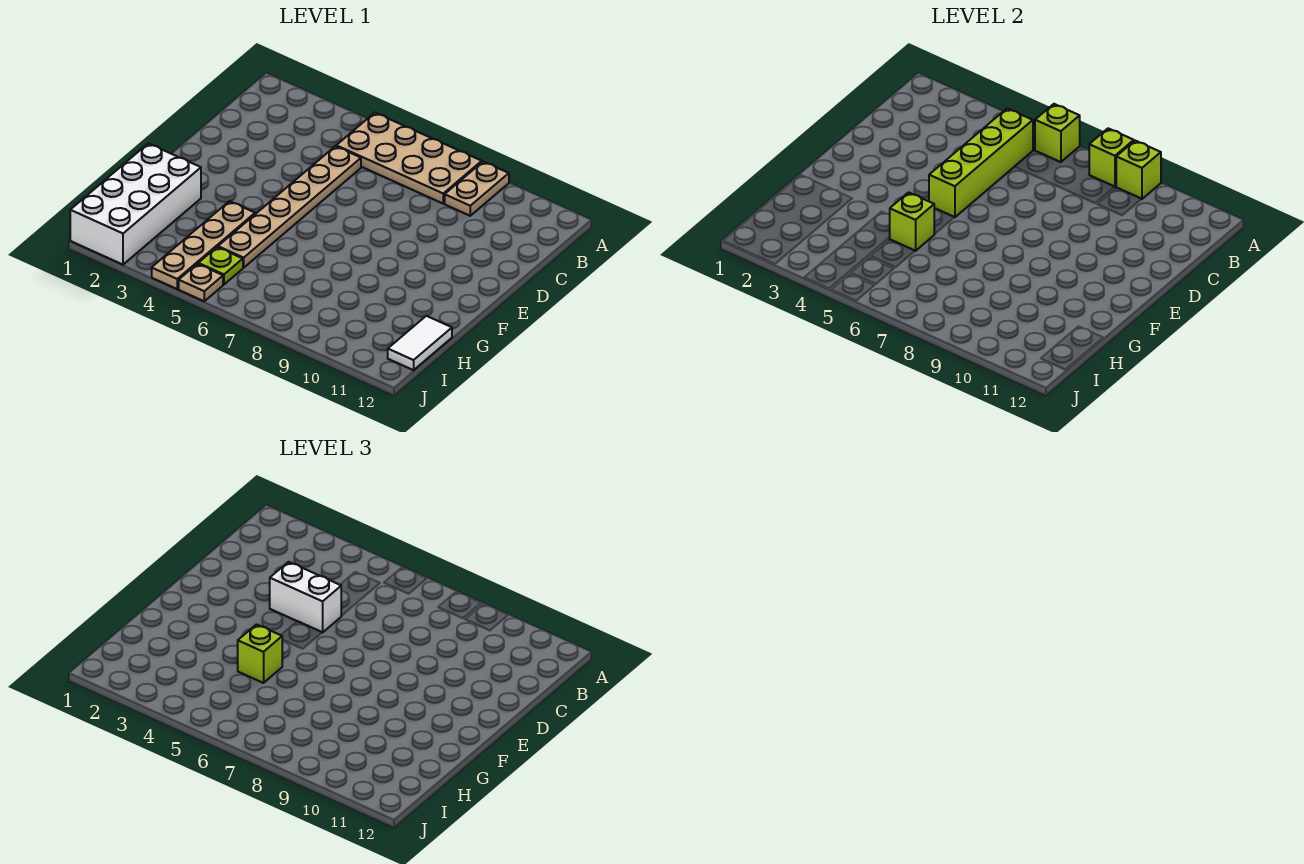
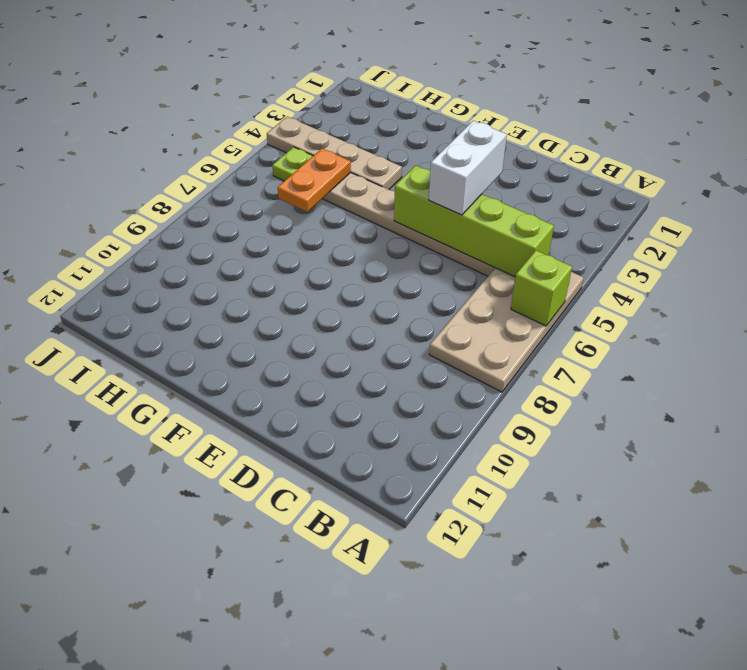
orange plate H5:H6 level 2 -> none
none -> tan plate A9:B9 level 1
none -> white brick G1:J2 level 1
none -> white tile H12:I12 level 1

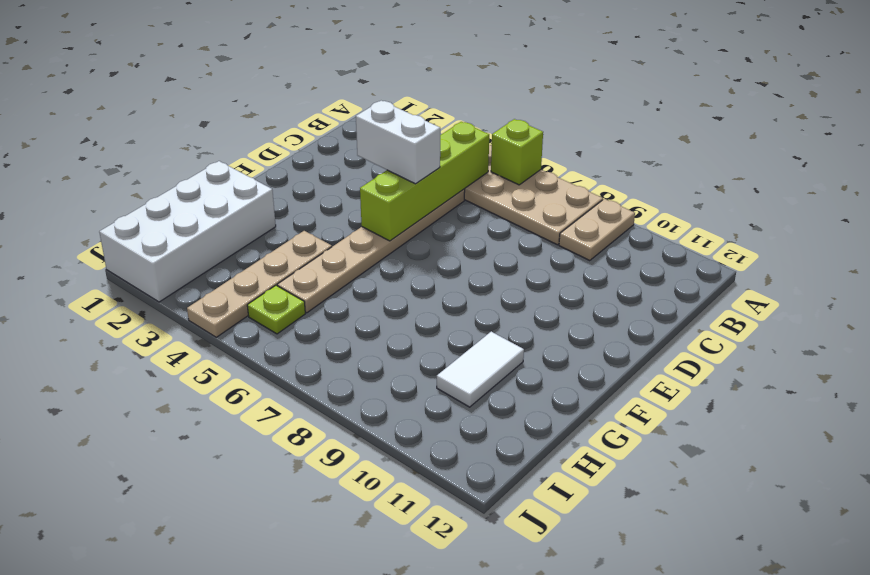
white tile G10:H10 level 1 -> white tile H12:I12 level 1
none -> tan plate J5 level 1
none -> lime brick A8 level 2
none -> lime brick A9 level 2

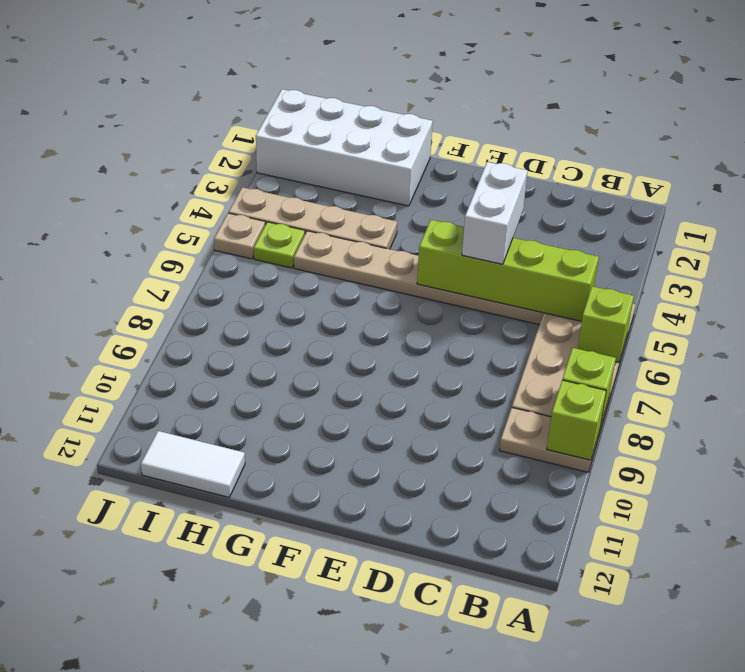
none -> lime brick G5 level 2
none -> lime brick G5 level 3

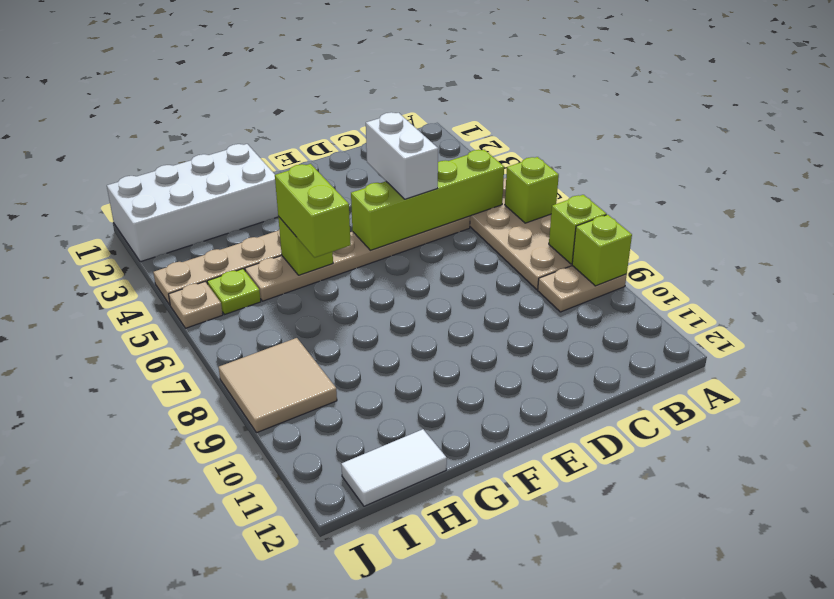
lime brick G5:G6 level 3 -> lime brick G5 level 3
tan tile I8:J9 level 1 -> none

